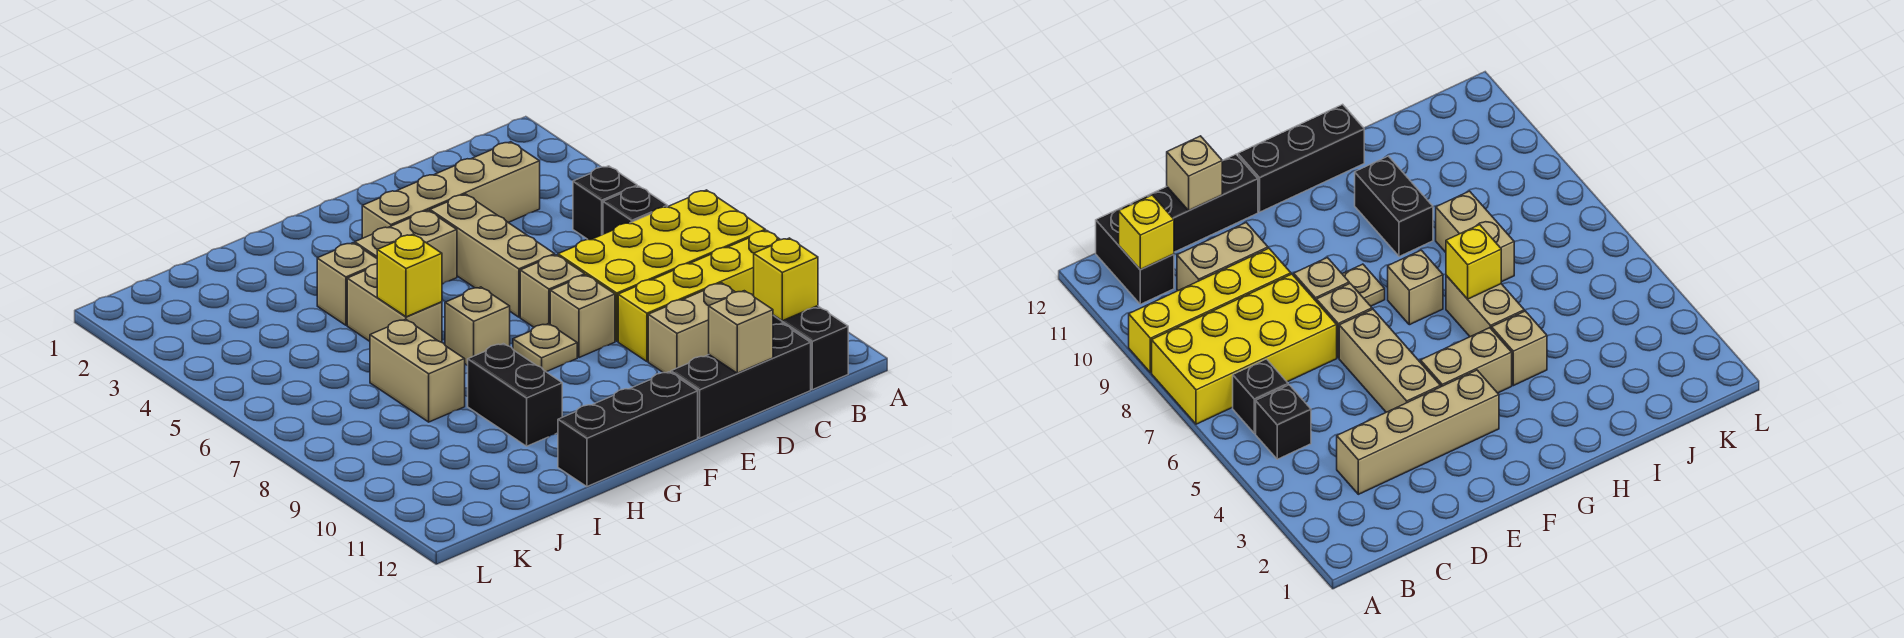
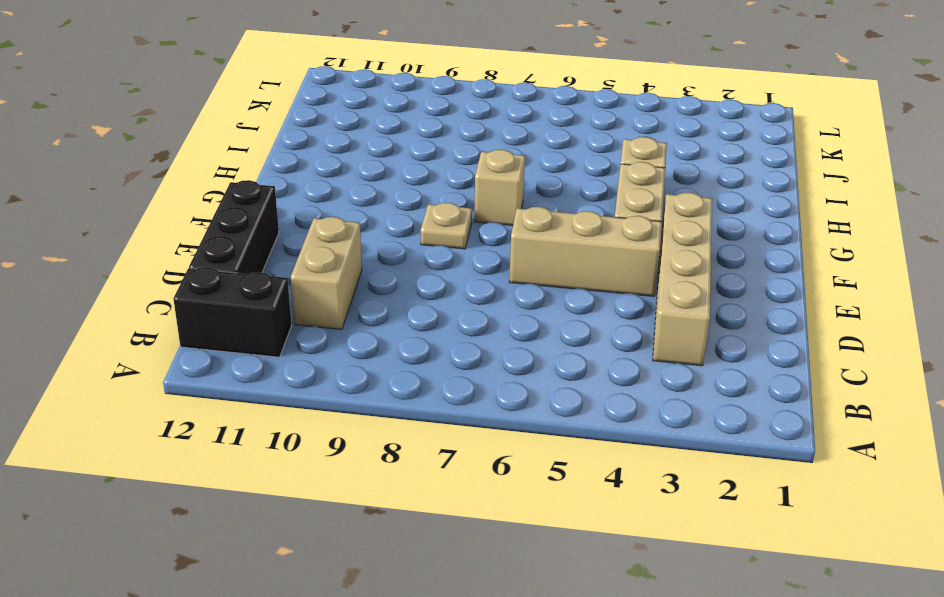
none -> yellow brick A7:D8 level 1
none -> yellow brick A9:D9 level 1
none -> black brick B5 level 1

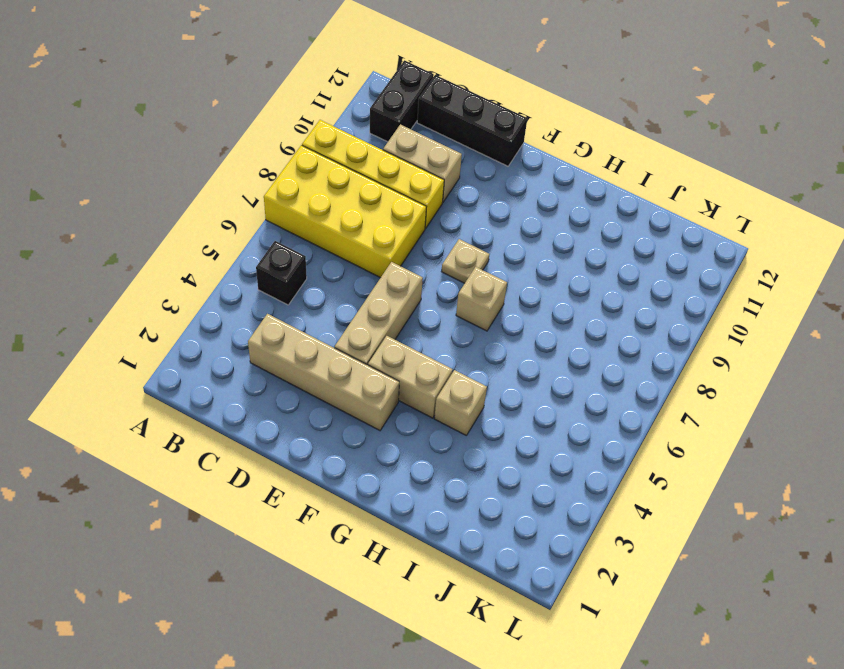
none -> black brick B6 level 1
none -> tan brick E7 level 1
none -> tan brick E8 level 1

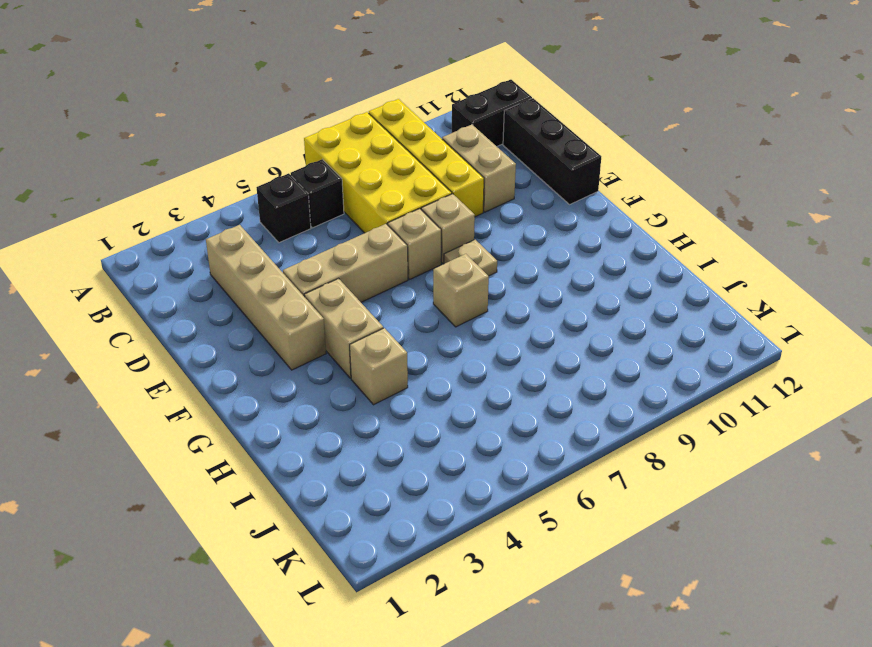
none -> black brick F12:H12 level 1
none -> tan brick H5:H6 level 1
none -> black brick H9:H10 level 1

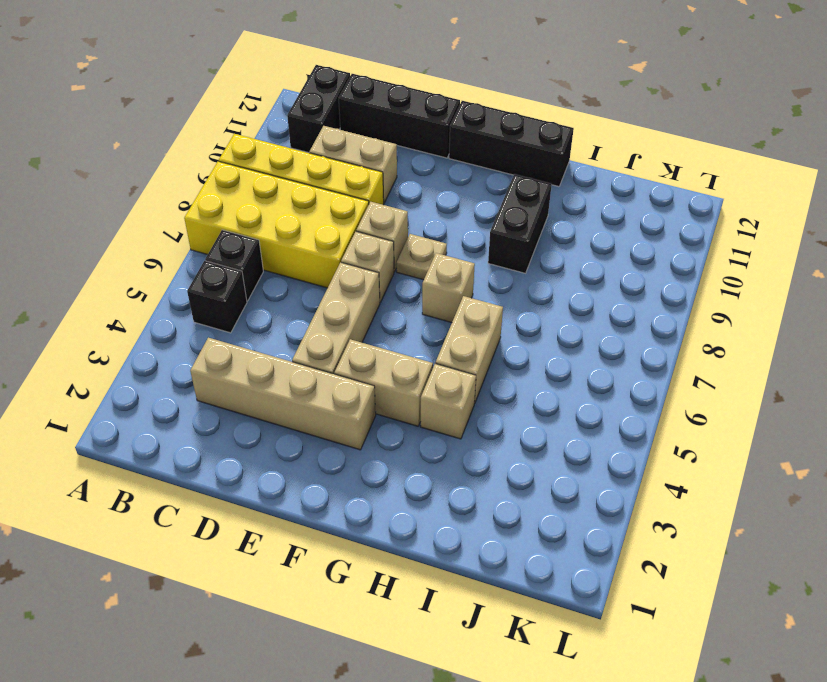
none -> tan brick I7:I8 level 1
none -> yellow brick B11 level 2
none -> tan brick D12 level 2

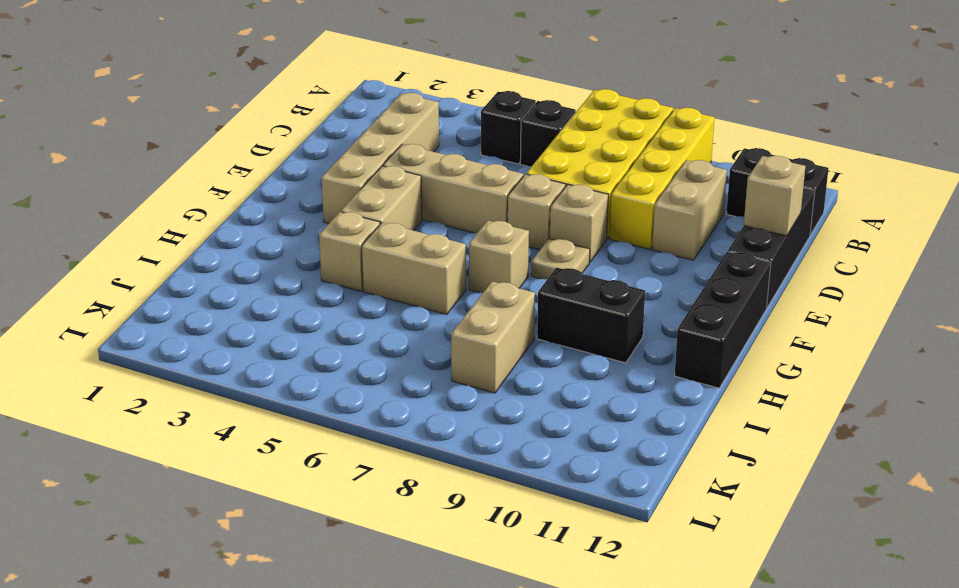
tan brick I8:J8 level 1 -> tan brick I7:I8 level 1
none -> yellow brick B11 level 2
none -> yellow brick H6 level 2

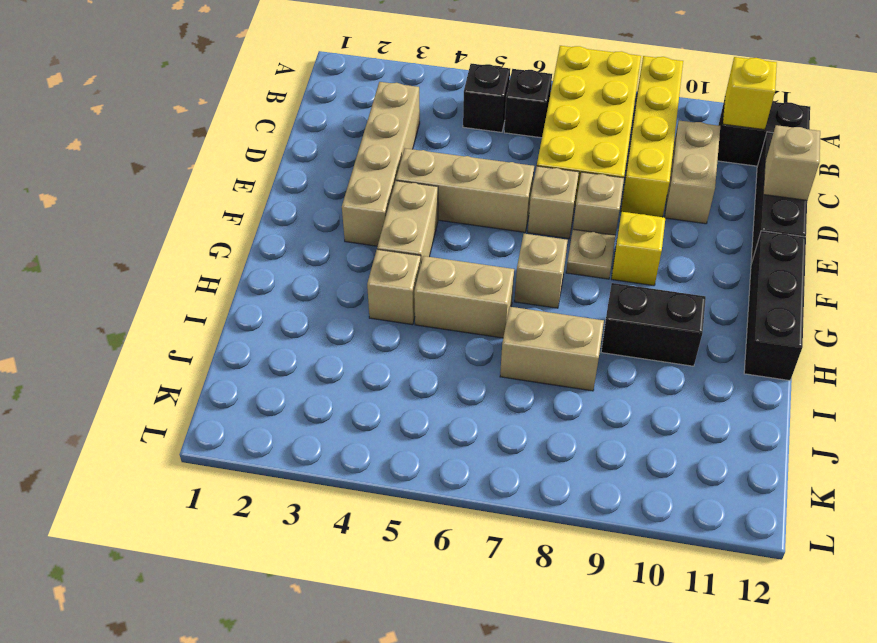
yellow brick F9 level 1 -> yellow brick H6 level 2

